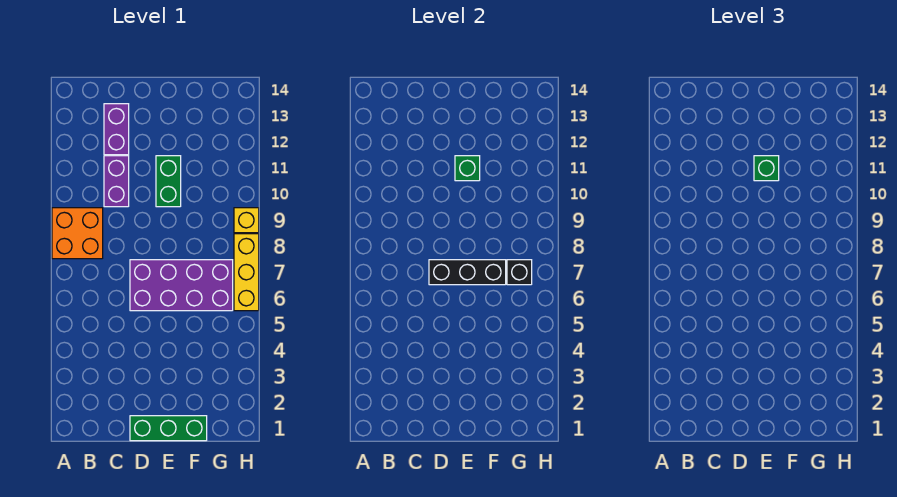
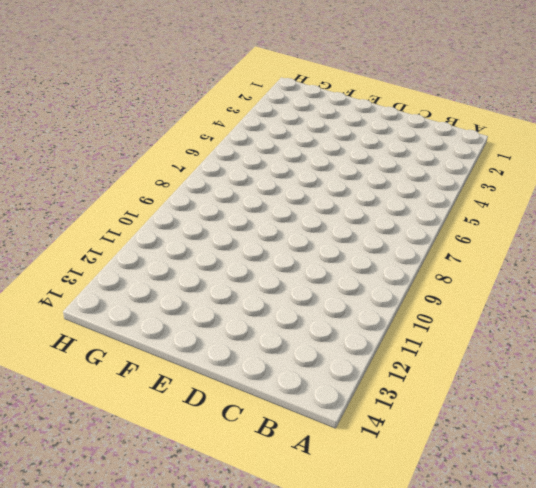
none -> orange brick A8:B9 level 1
none -> purple brick C10:C11 level 1
none -> purple brick C12:C13 level 1

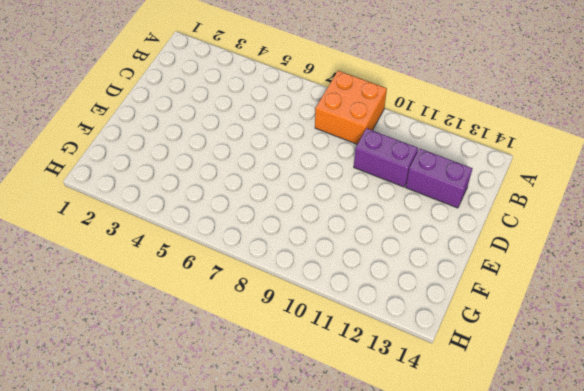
none -> green brick D1:F1 level 1
none -> purple brick D6:G7 level 1
none -> green brick E10:E11 level 1

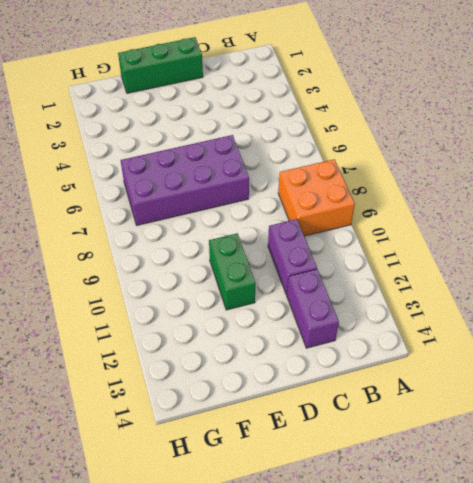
none -> yellow brick H6:H8 level 1
none -> yellow brick H9 level 1
none -> black brick D7:F7 level 2

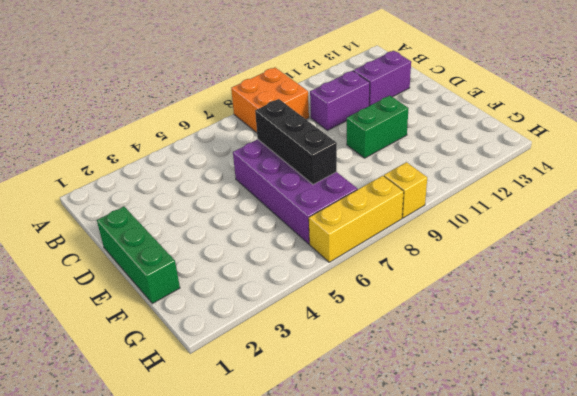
none -> green brick E11 level 2
none -> black brick G7 level 2
none -> green brick E11 level 3

